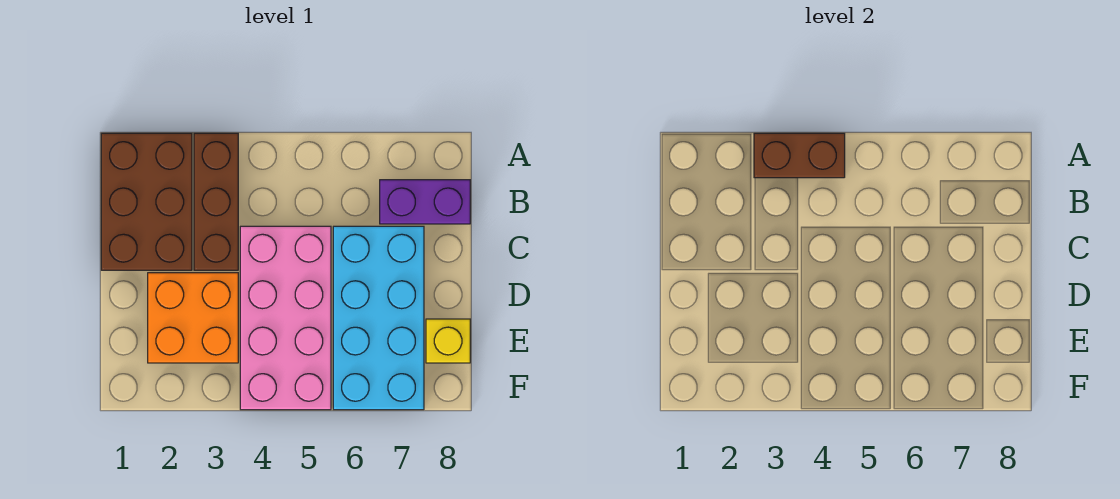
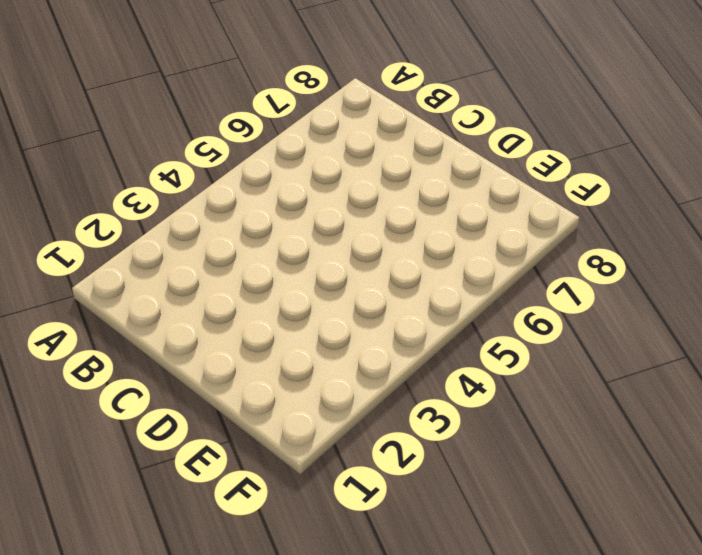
none -> brown brick A1:C2 level 1
none -> brown brick A3:C3 level 1

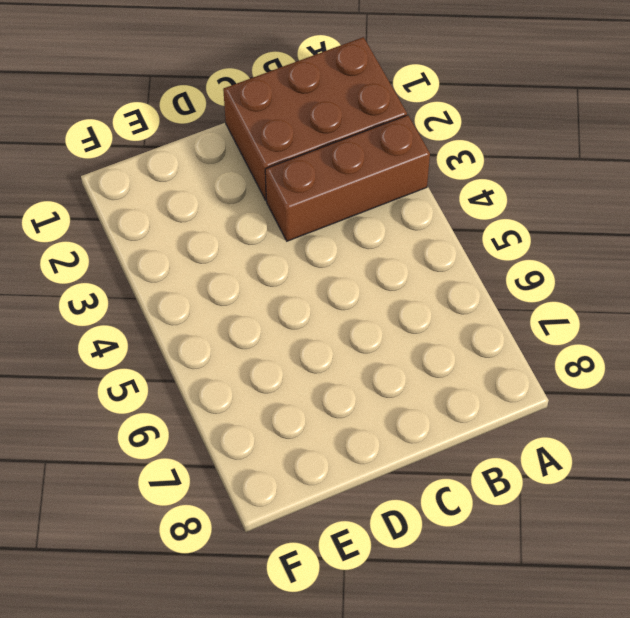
none -> purple brick B7:B8 level 1
none -> pink brick C4:F5 level 1

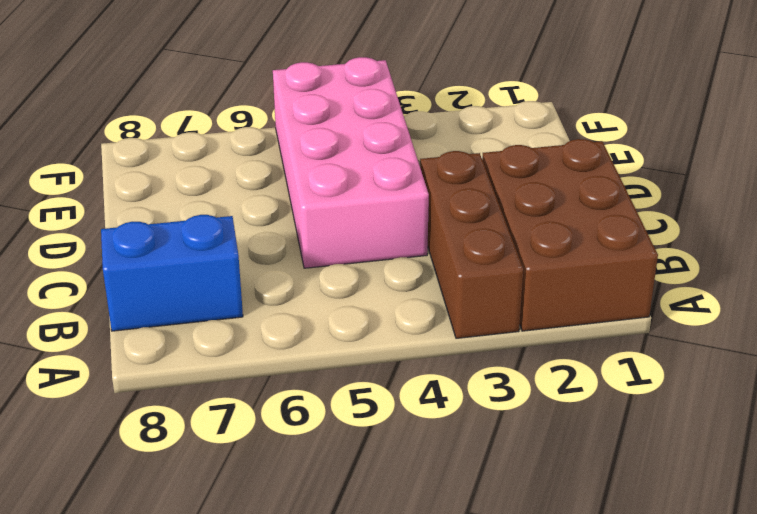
blue brick B7:B8 level 1 -> purple brick B7:B8 level 1
none -> cyan brick C6:F7 level 1
none -> orange brick D2:E3 level 1

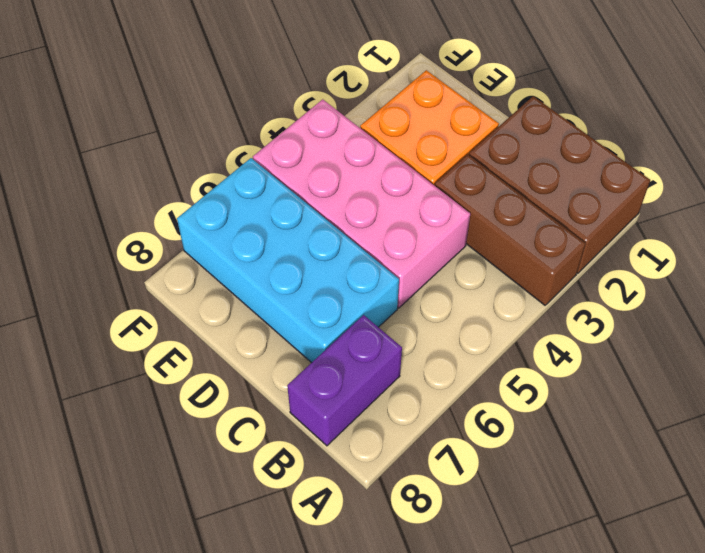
none -> yellow brick E8 level 1
none -> brown brick A3:A4 level 2

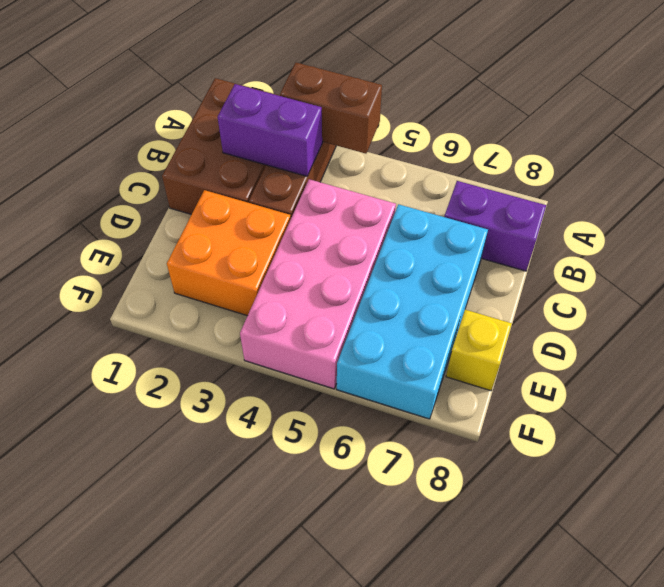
purple brick B2:B3 level 2 -> none

